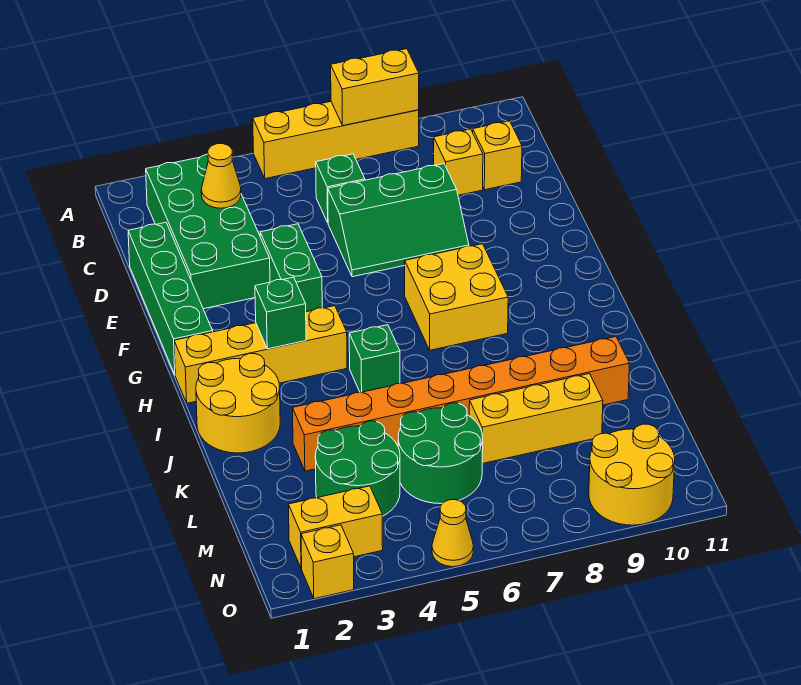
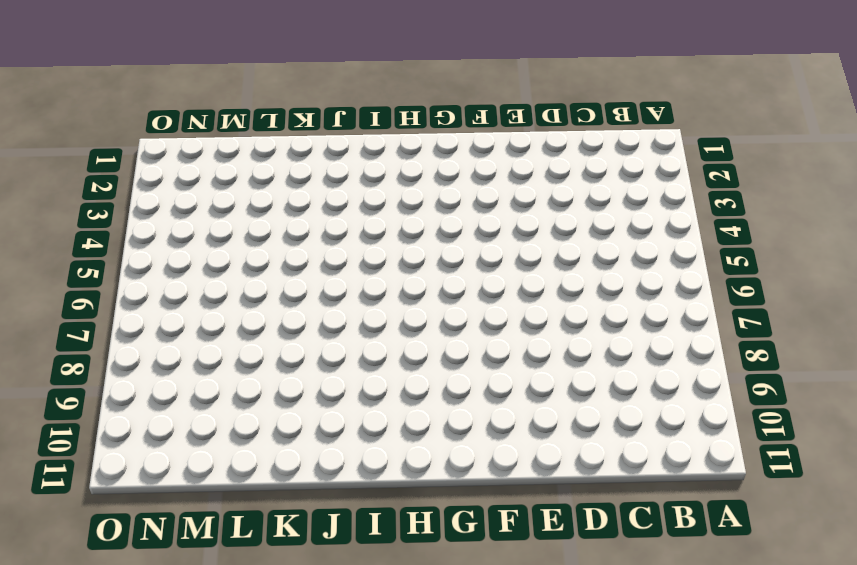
none -> yellow brick A5:A8 level 1
none -> green brick B2:E3 level 1
none -> green brick C6 level 1

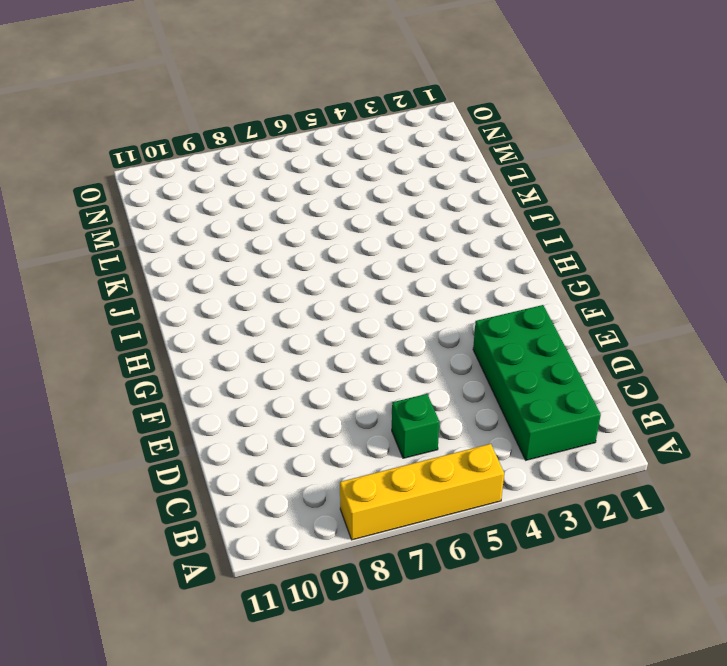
none -> yellow brick C9 level 1
none -> yellow brick C10 level 1
none -> green brick D1:G1 level 1

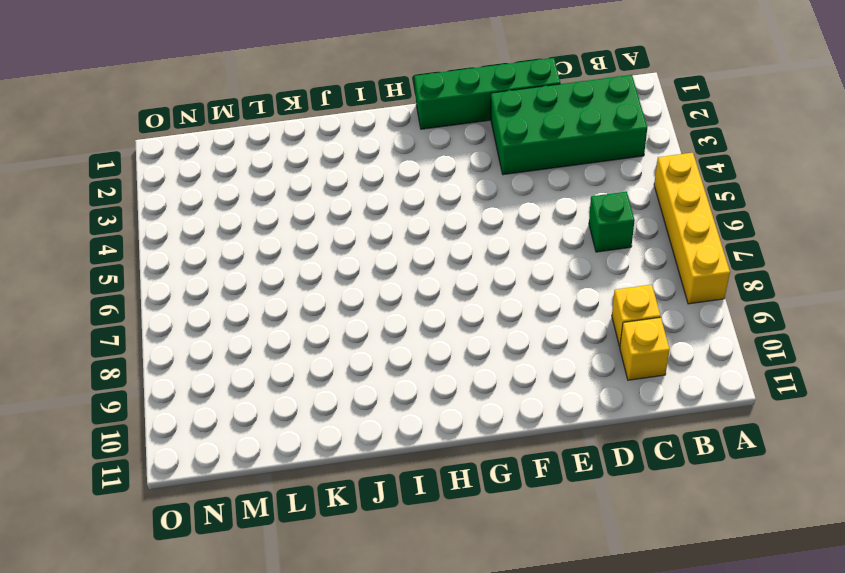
none -> green slope D6:E8 level 1 top D
none -> green brick E4:F4 level 1
none -> yellow brick G7:H8 level 1

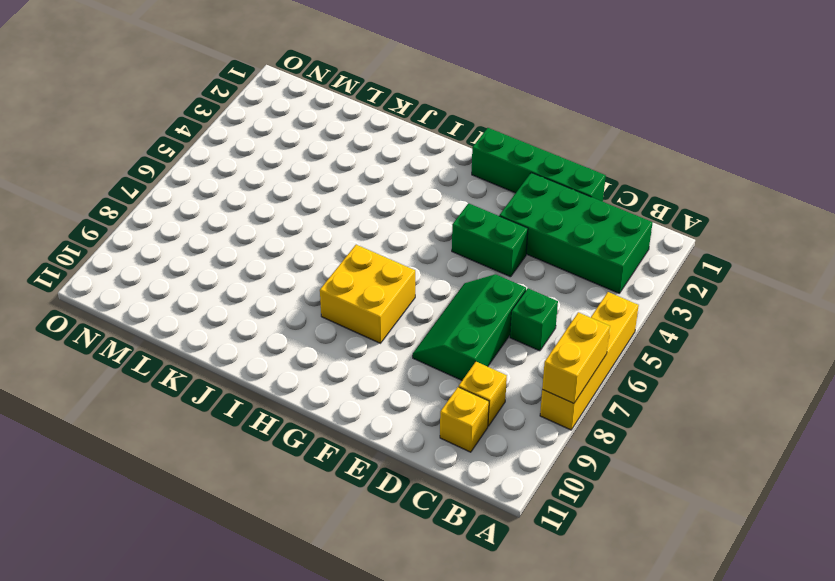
none -> yellow brick H1:H4 level 1
none -> yellow round brick I1:J2 level 1
none -> green brick I5 level 1

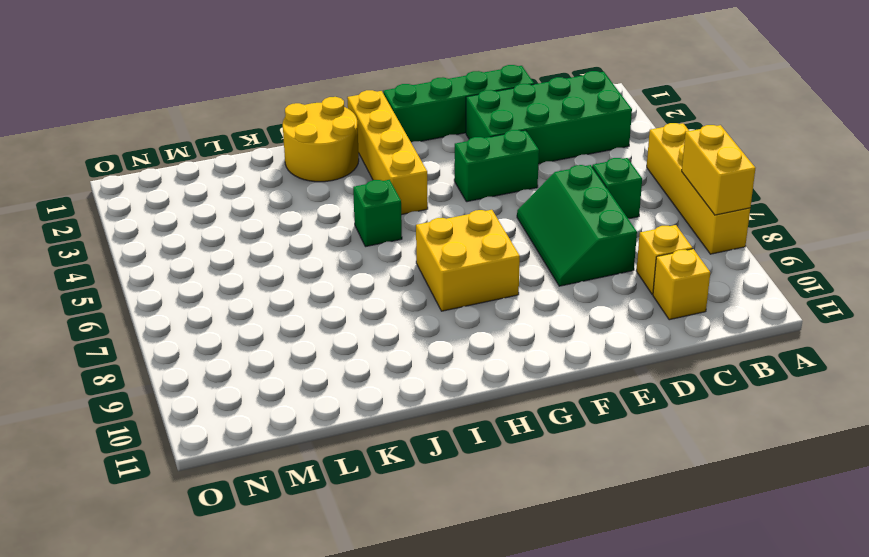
none -> orange brick K3:K10 level 1
none -> green round brick L3:M4 level 1
none -> green round brick L5:M6 level 1

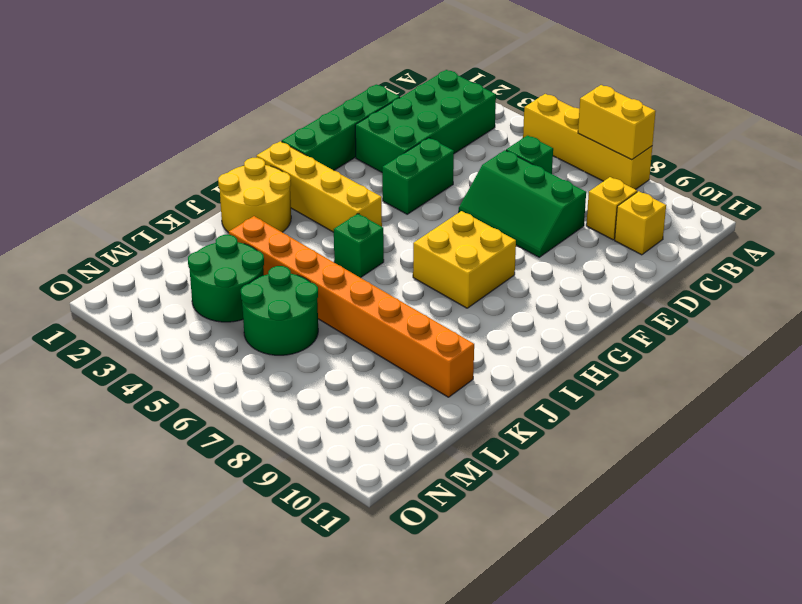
none -> yellow brick L7:L9 level 1
none -> yellow brick N2:N3 level 1
none -> yellow round brick N9:O10 level 1

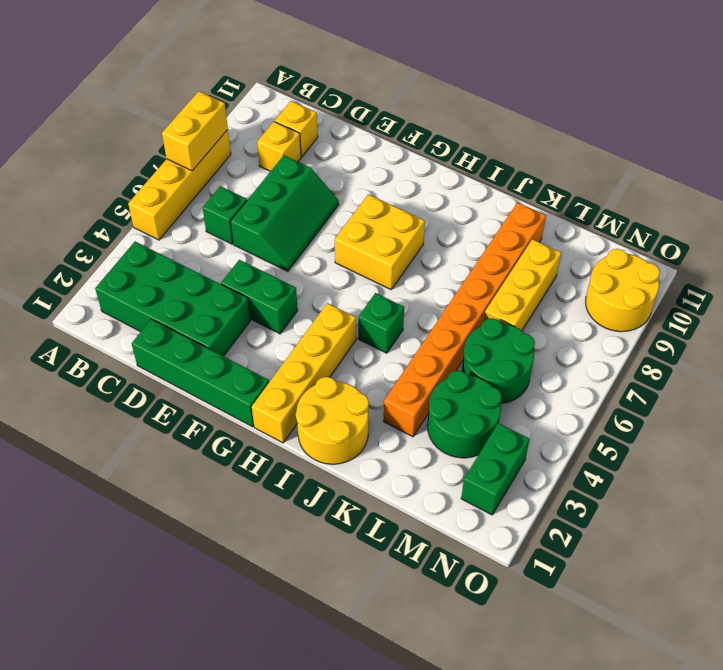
green brick N2:N3 level 1 -> yellow brick N2:N3 level 1
none -> yellow brick O2 level 1
none -> yellow cone O5 level 1
none -> yellow cone C3 level 2

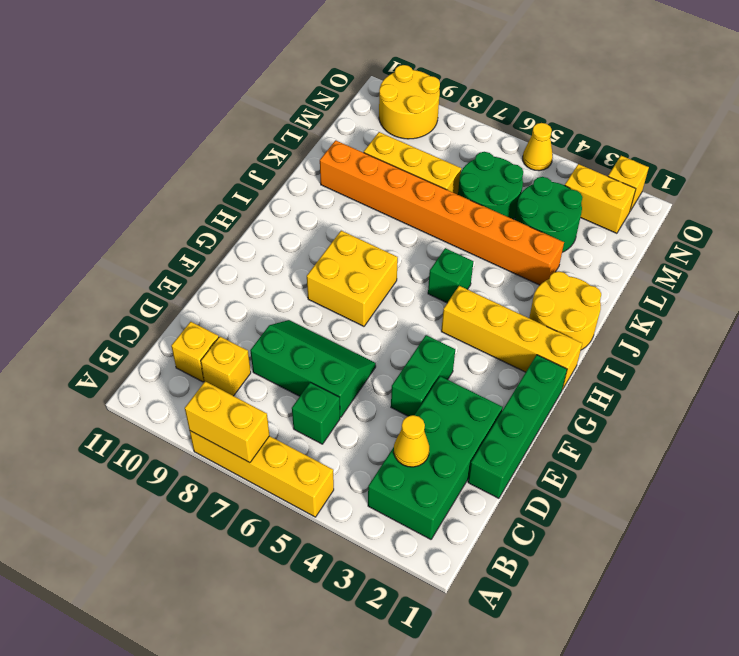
none -> green brick H3 level 2

